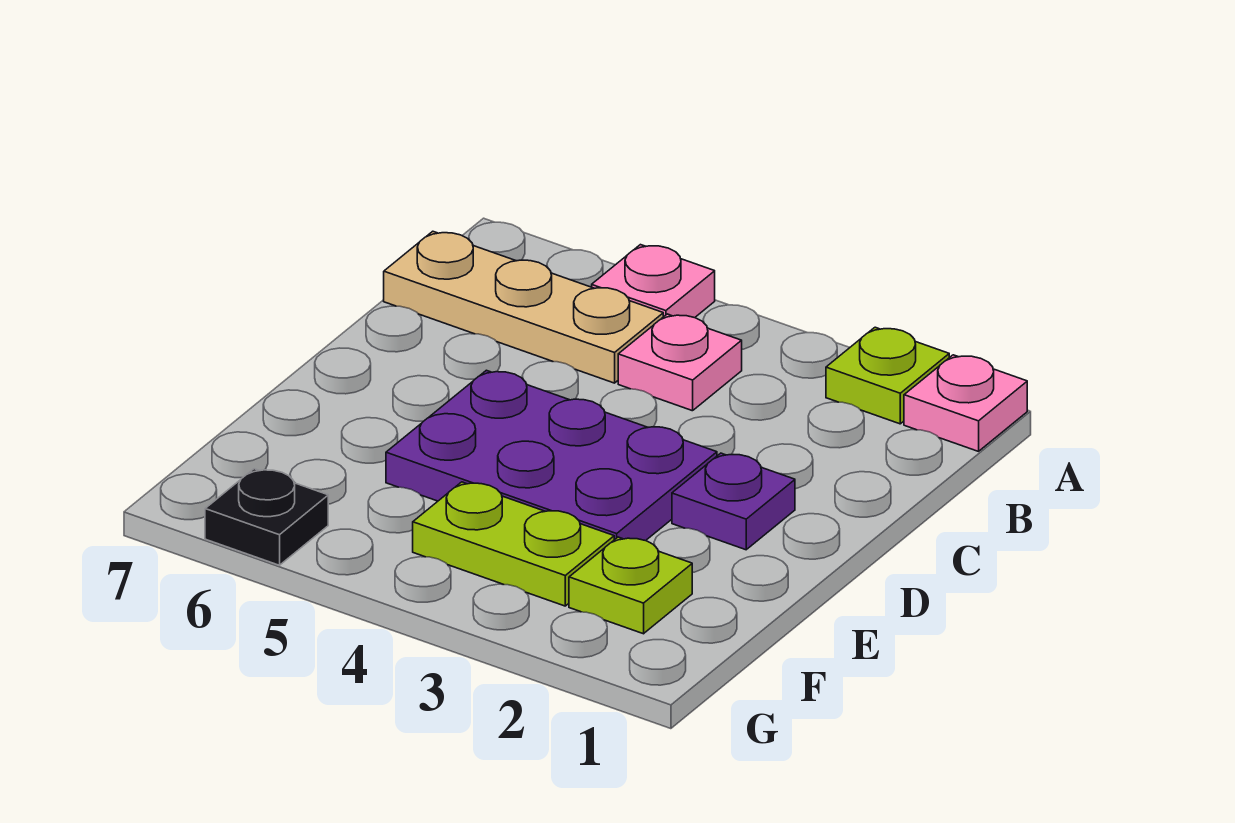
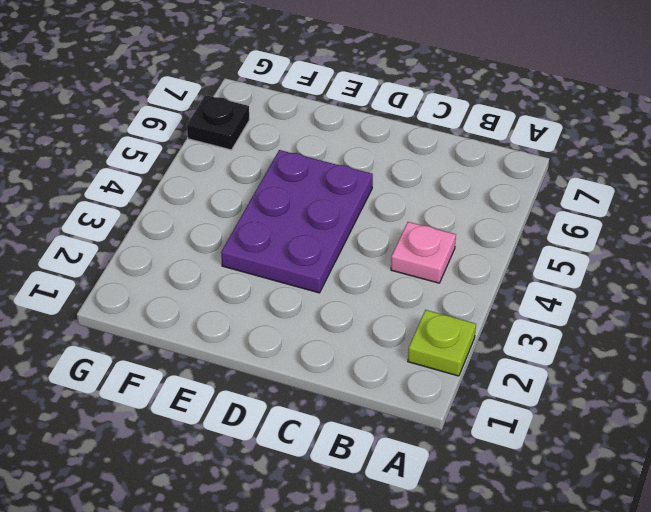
none -> pink plate A1 level 1
none -> pink plate A5 level 1

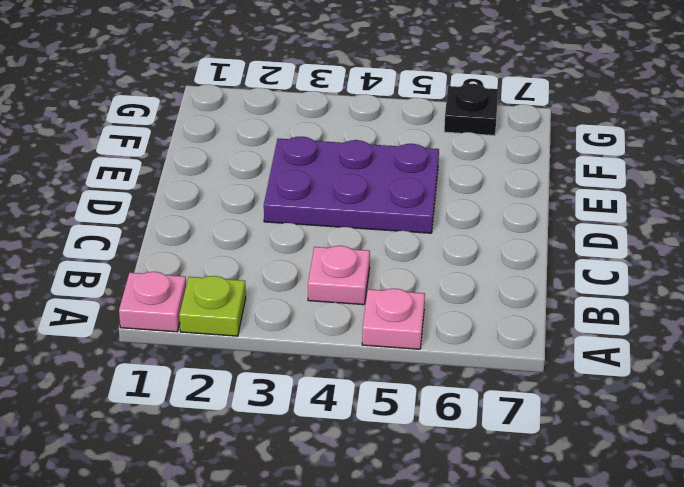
none -> tan plate B5:B7 level 1
none -> purple plate D2 level 1

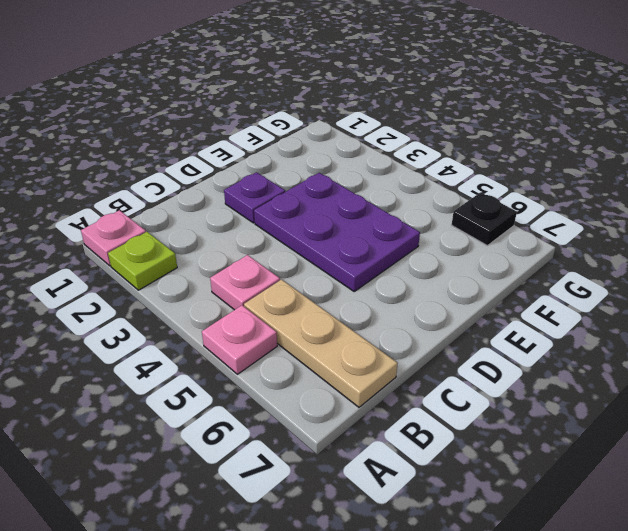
none -> lime plate F2 level 1
none -> lime plate F3:F4 level 1

